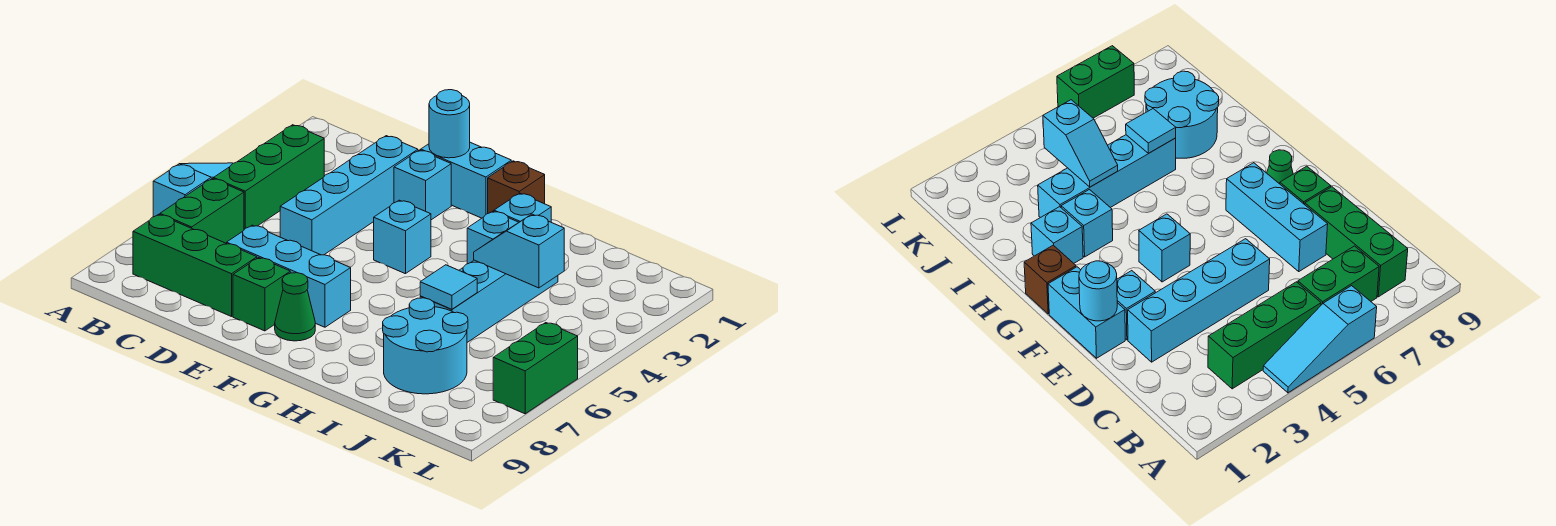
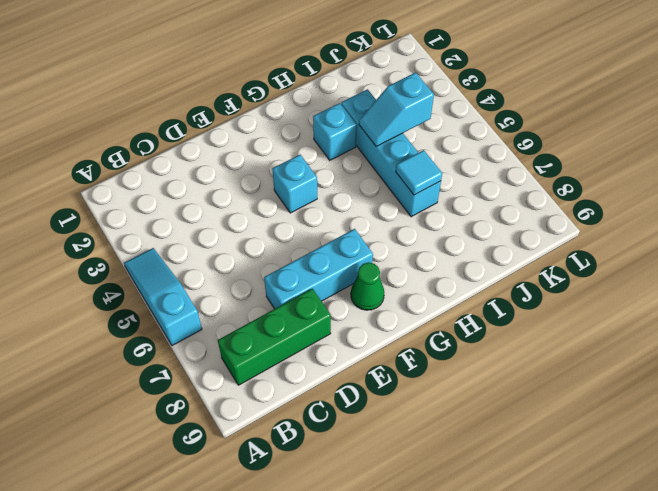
none -> green brick B3:B5 level 1
none -> green brick B6:B7 level 1
none -> cyan brick D2:D5 level 1

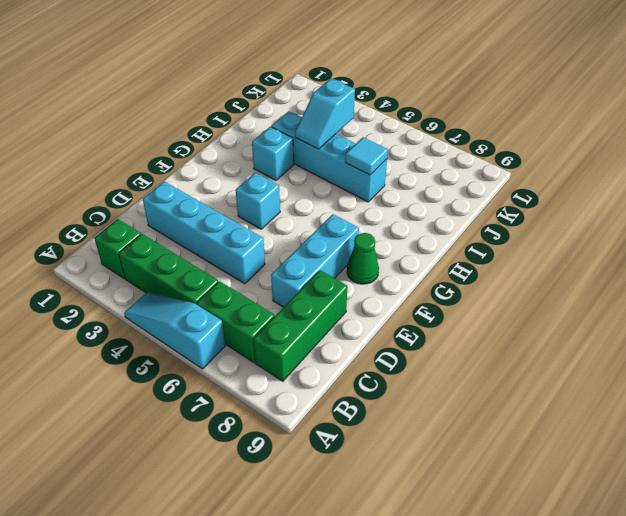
green brick B2 level 1 -> green brick E8 level 1
none -> cyan brick E1:F1 level 1
none -> cyan brick E2 level 1
none -> brown brick G1 level 1

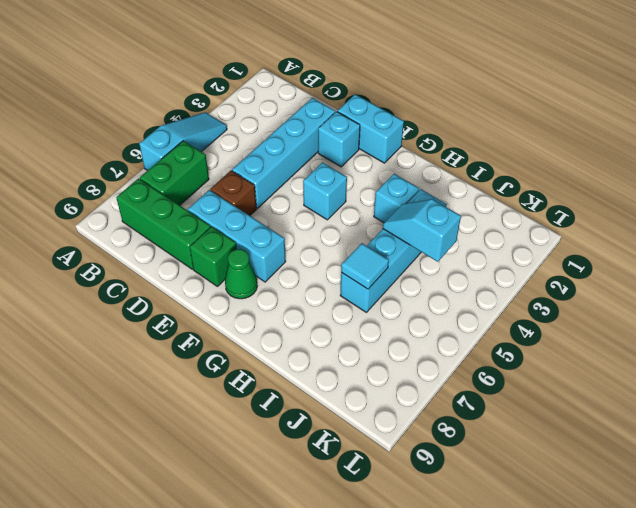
brown brick D6 level 1 -> brown brick G1 level 1
none -> green brick B3:B5 level 1
none -> cyan brick H2 level 1
none -> cyan round brick I7:J8 level 1

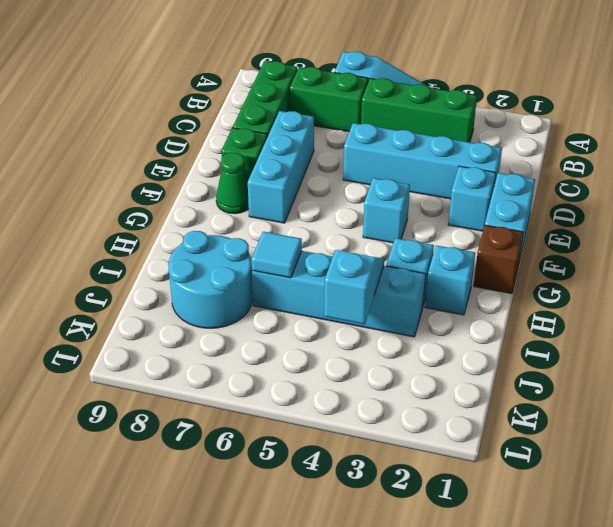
none -> green brick L6:L7 level 1
none -> cyan round brick E1 level 2

